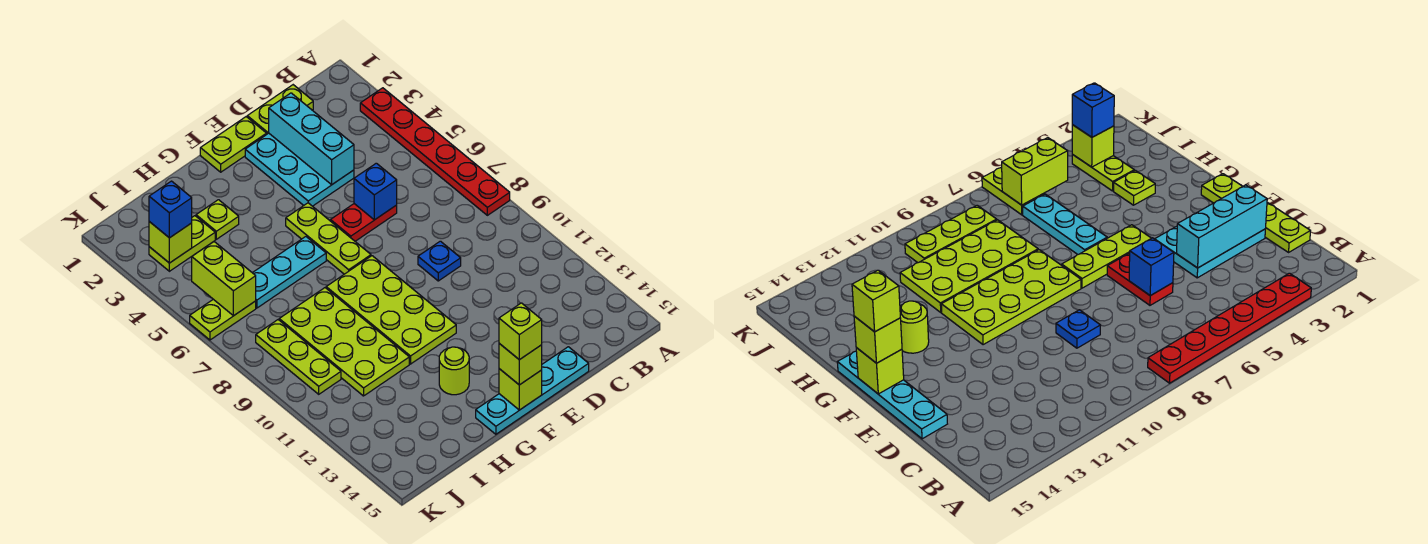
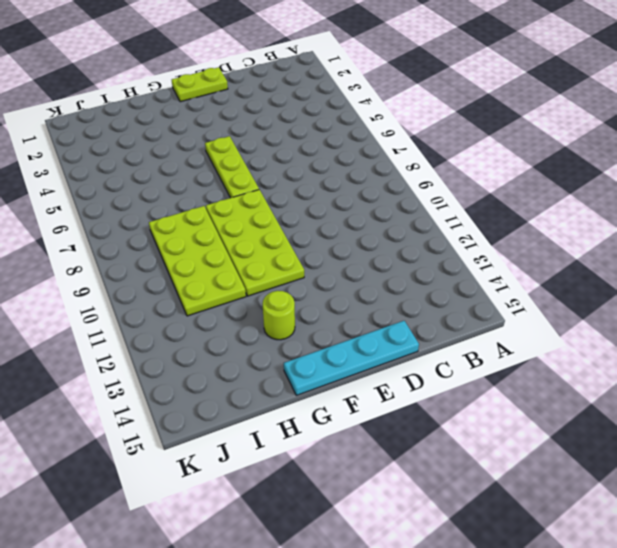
none -> red plate A3:A8 level 1
none -> lime plate C1:D1 level 1
none -> cyan plate D2:E4 level 1

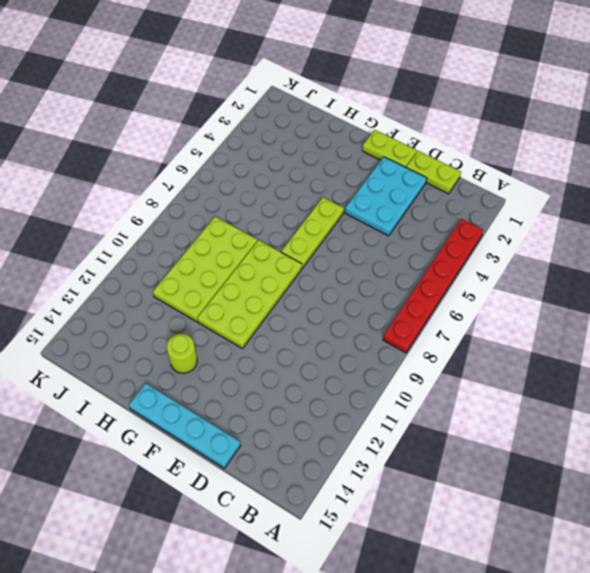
none -> red plate D6:E6 level 1
none -> blue plate D9 level 1
none -> cyan plate G6:I6 level 1

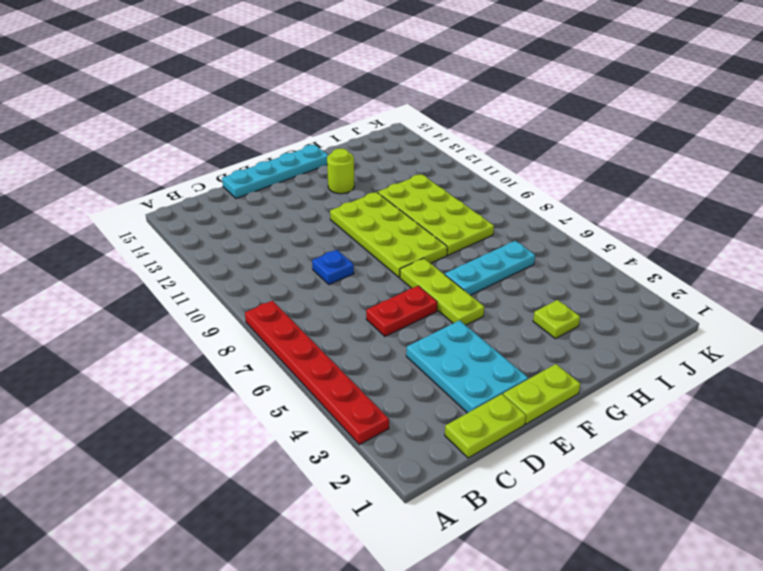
none -> lime plate I3:J3 level 1
none -> lime plate J6:K6 level 1
none -> lime plate J8:J10 level 1

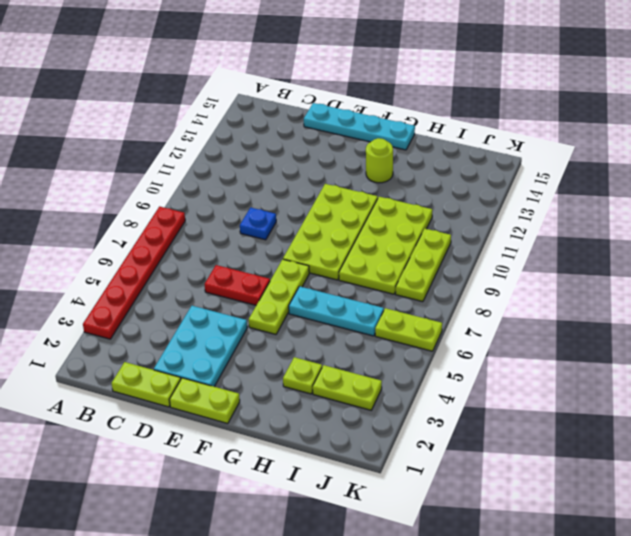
none -> cyan brick D2:D4 level 2
none -> blue brick D6 level 2
none -> lime brick F15 level 2

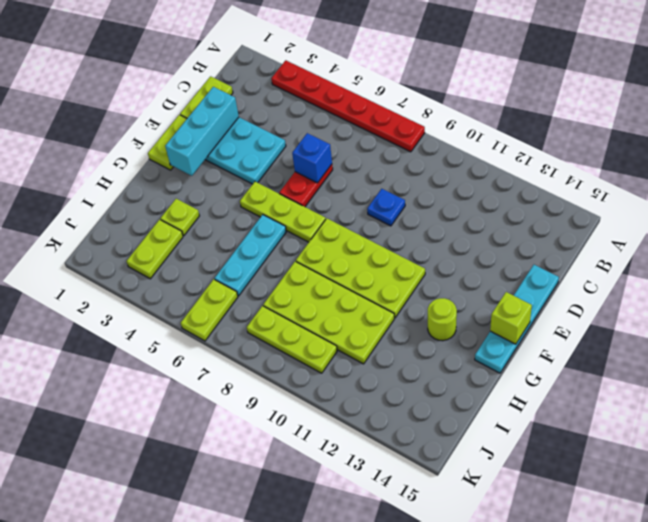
cyan brick D2:F2 level 2 -> cyan brick D2:D4 level 2
none -> lime brick J3 level 2
none -> lime brick J5:J6 level 2
none -> lime brick F15 level 3

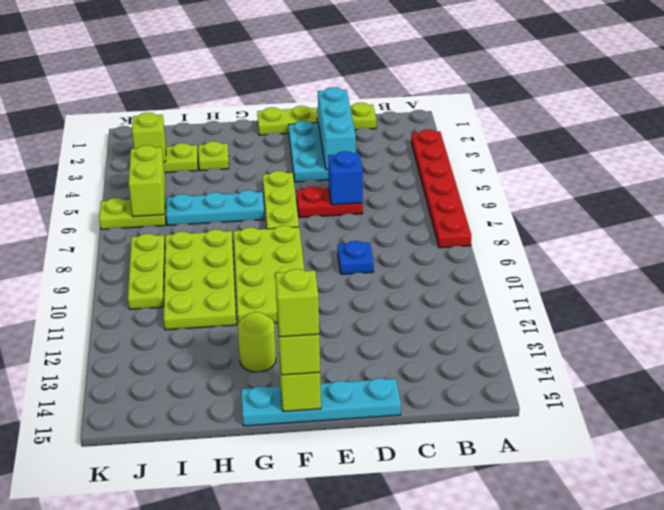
none -> blue brick J3 level 3

